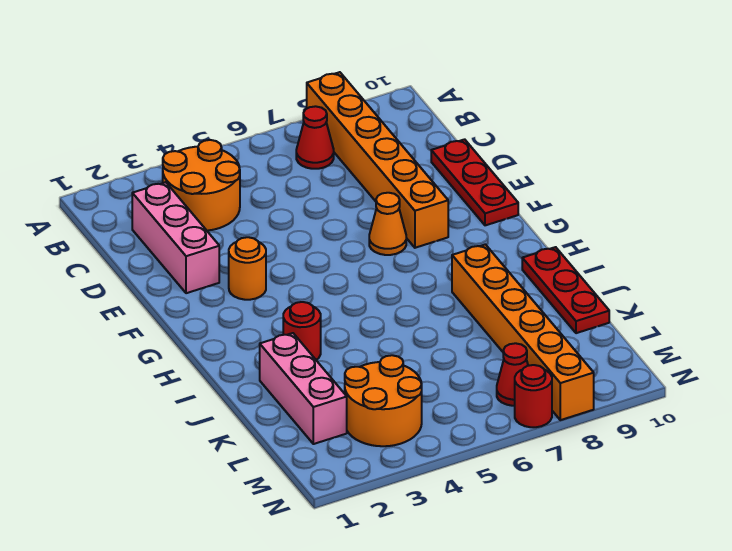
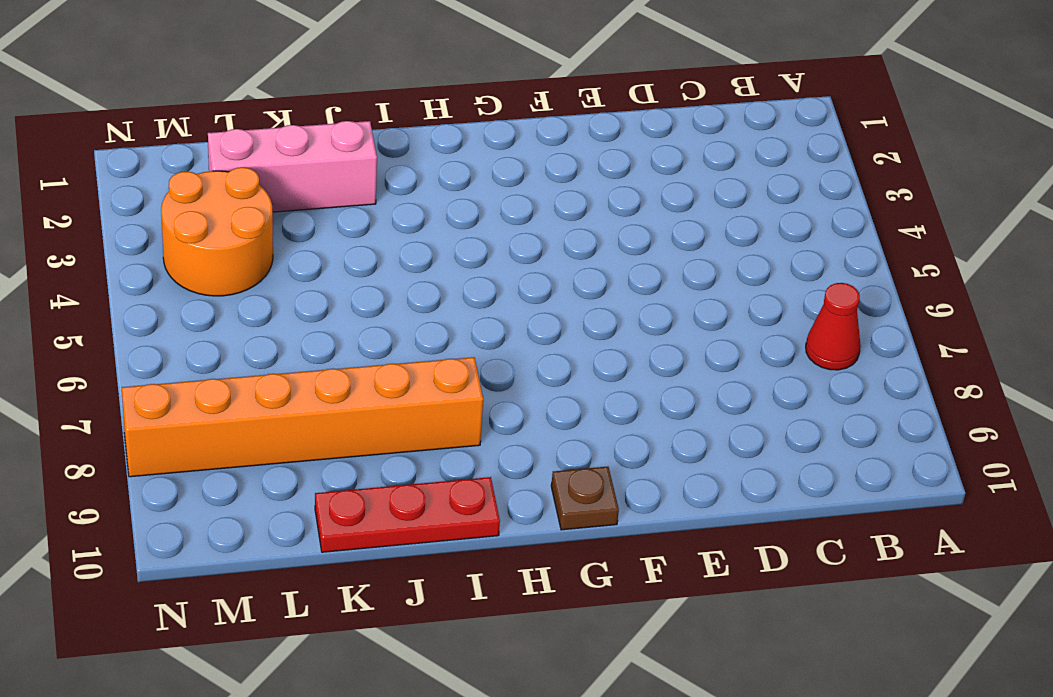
brown plate G10 level 1 -> none
none -> orange brick A8:F8 level 1
none -> orange round brick B3:C4 level 1
none -> pink brick C2:E2 level 1

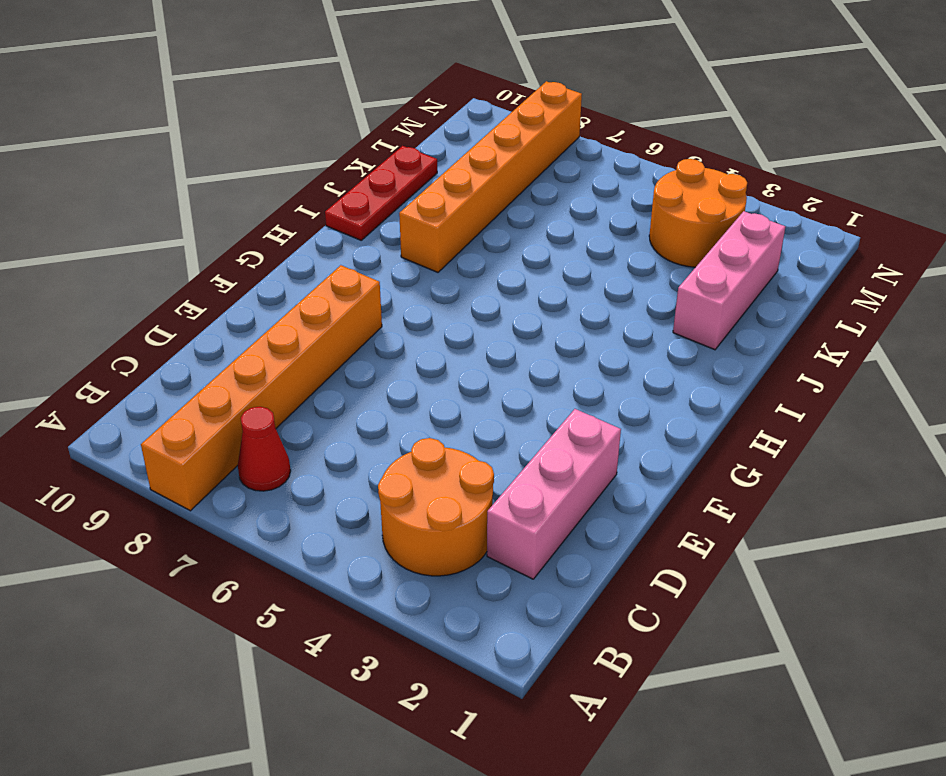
none -> red plate D10:F10 level 1
none -> orange round brick F3 level 1
none -> orange cone F7 level 1

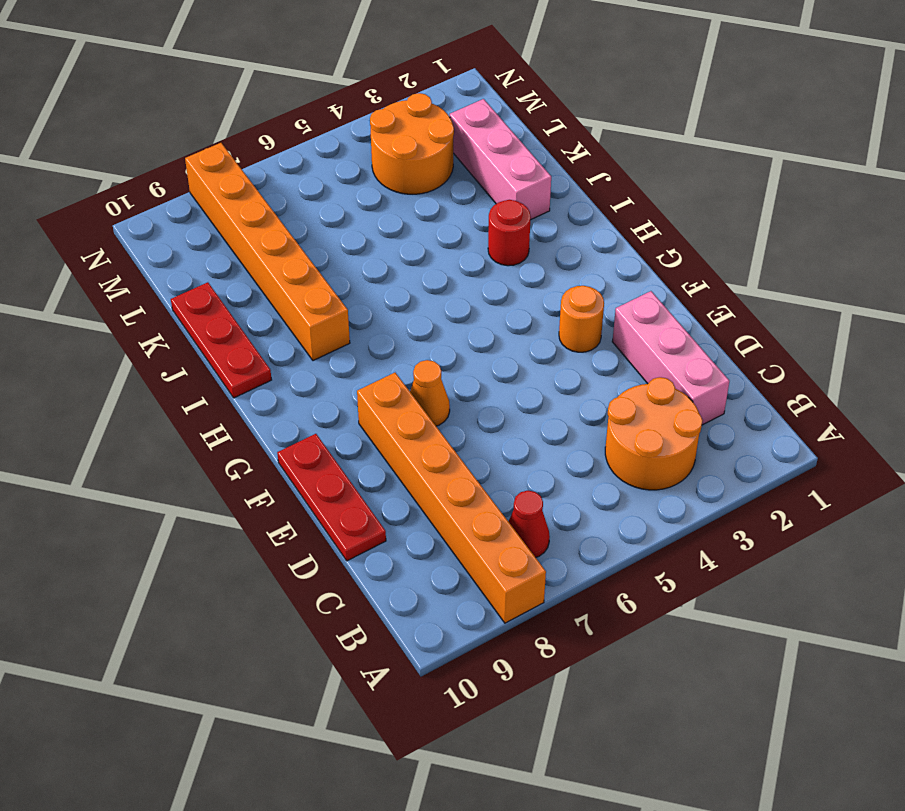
none -> red cone M7 level 1
none -> red round brick N7 level 1

